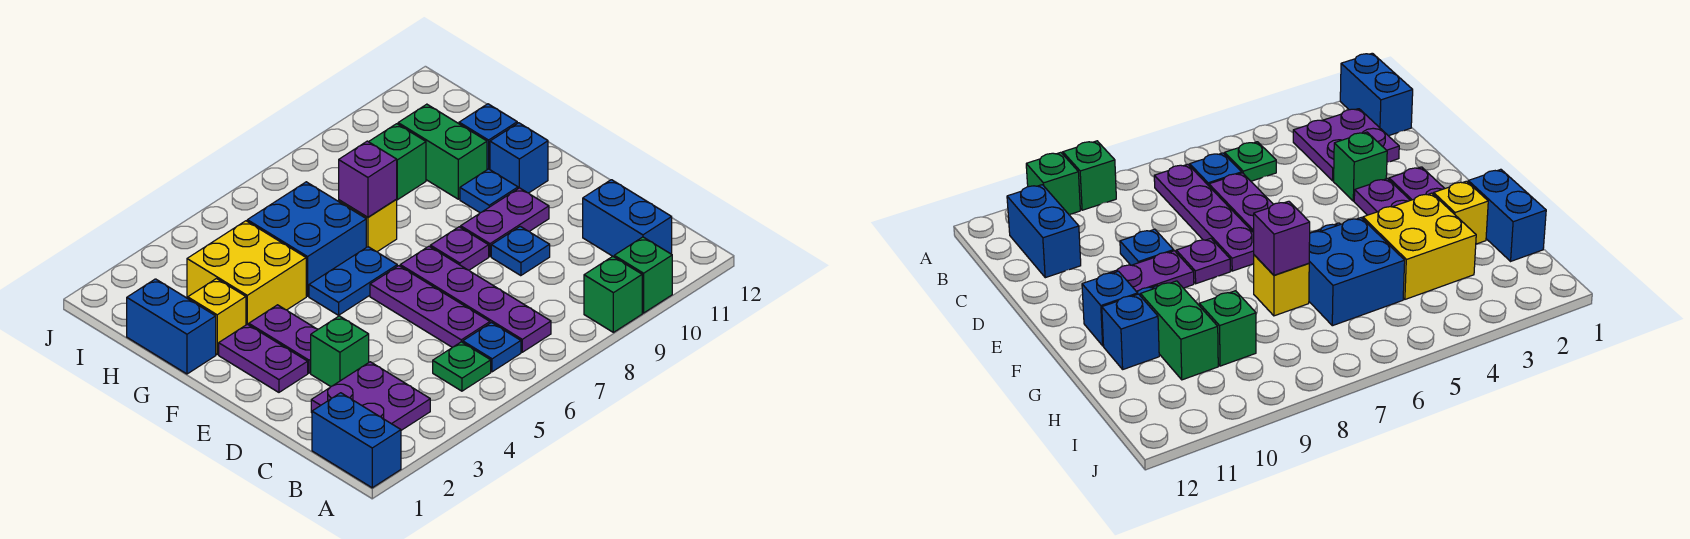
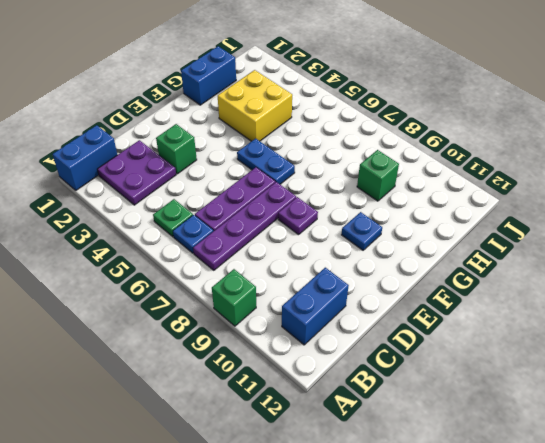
none -> green brick A10 level 1
none -> blue plate D9 level 1
none -> purple plate E2:F2 level 1

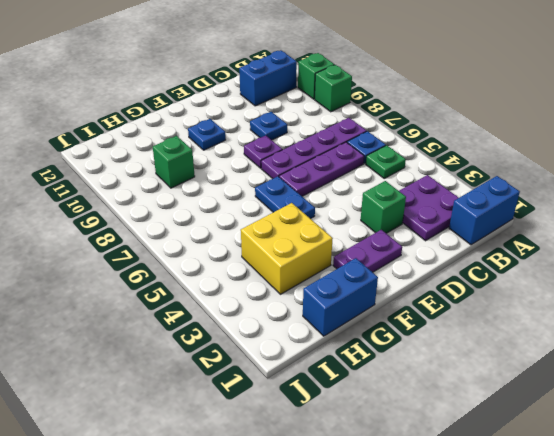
none -> purple plate E3:F3 level 1
none -> purple plate E9:E10 level 1
none -> blue brick F11 level 1

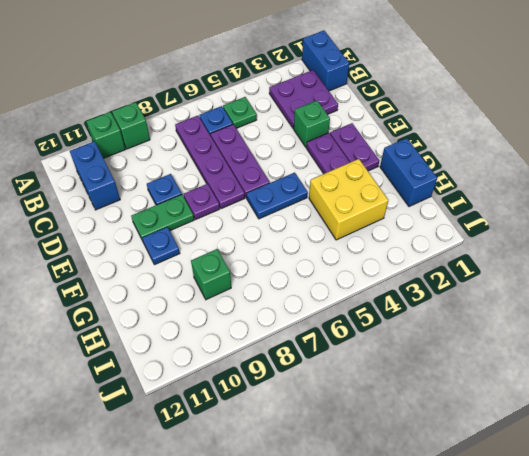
green plate E9:E10 level 1 -> purple plate E9:E10 level 1
none -> blue brick F11 level 1
none -> yellow brick G2 level 1
none -> blue brick G5:H6 level 1

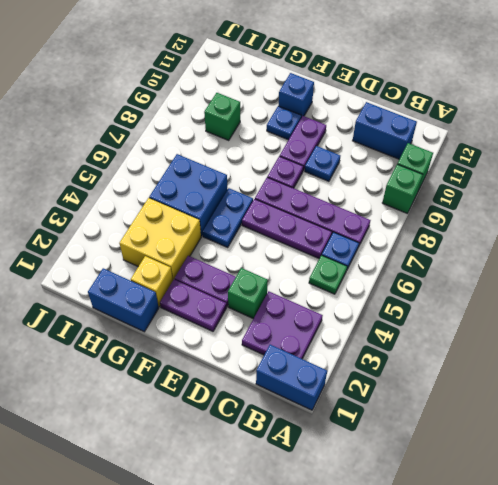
none -> yellow brick G7 level 1
none -> green brick G10:H10 level 1
none -> blue brick G11 level 1

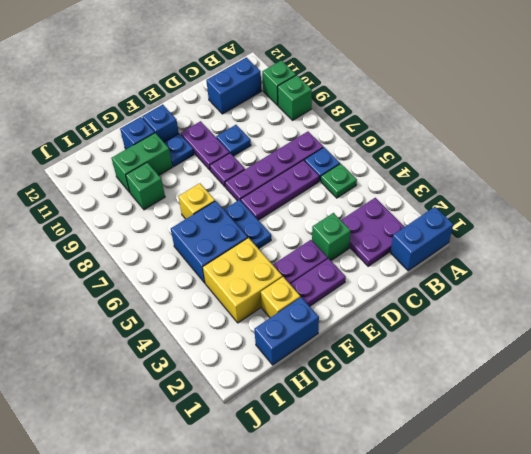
none -> purple brick G7 level 2

